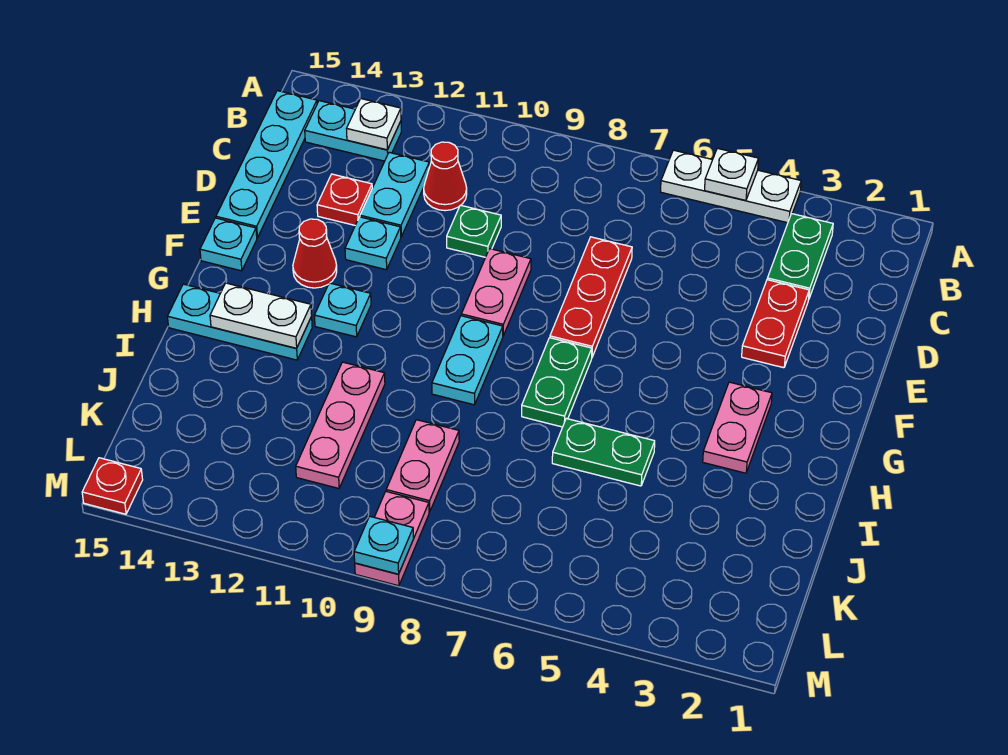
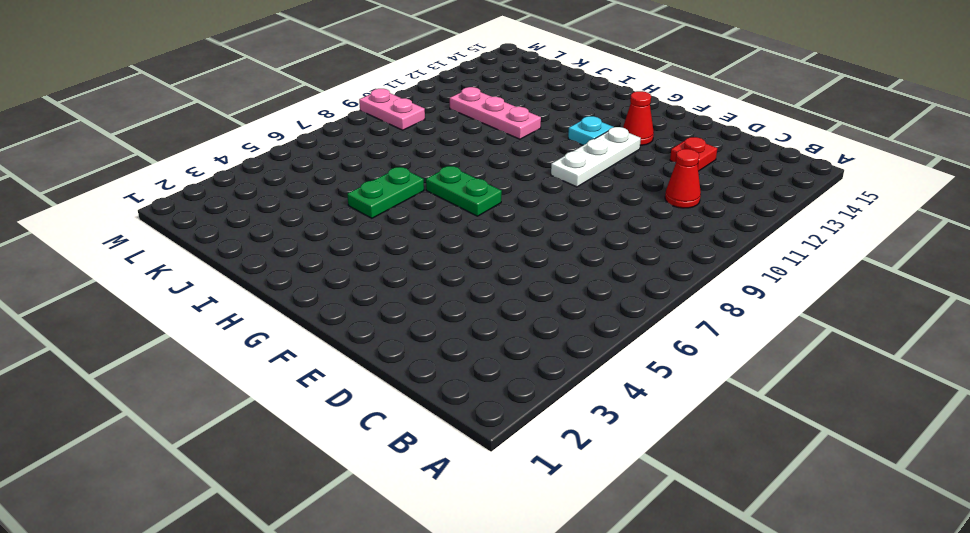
white plate F10:F12 level 1 -> white plate A4:A6 level 1
none -> green plate B3:C3 level 1
none -> cyan plate B13:B14 level 1
none -> cyan plate B15:E15 level 1

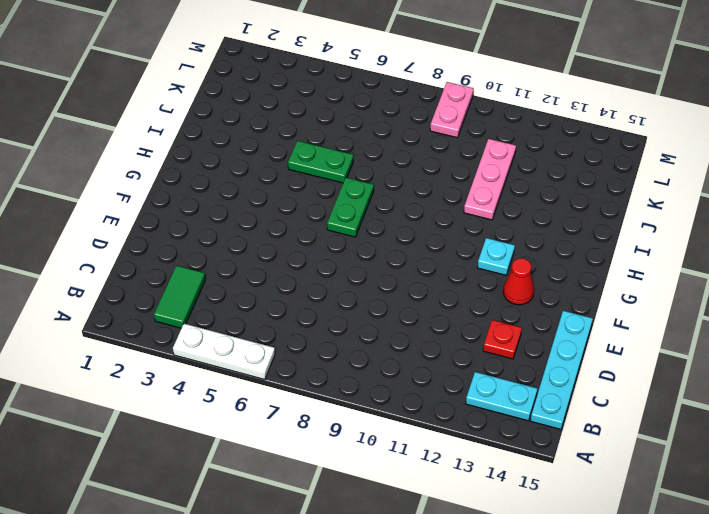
green tile B3:C3 level 1 -> green plate B3:C3 level 1
none -> red cone C11 level 1
none -> cyan plate C12:D12 level 1
none -> red plate D3:E3 level 1

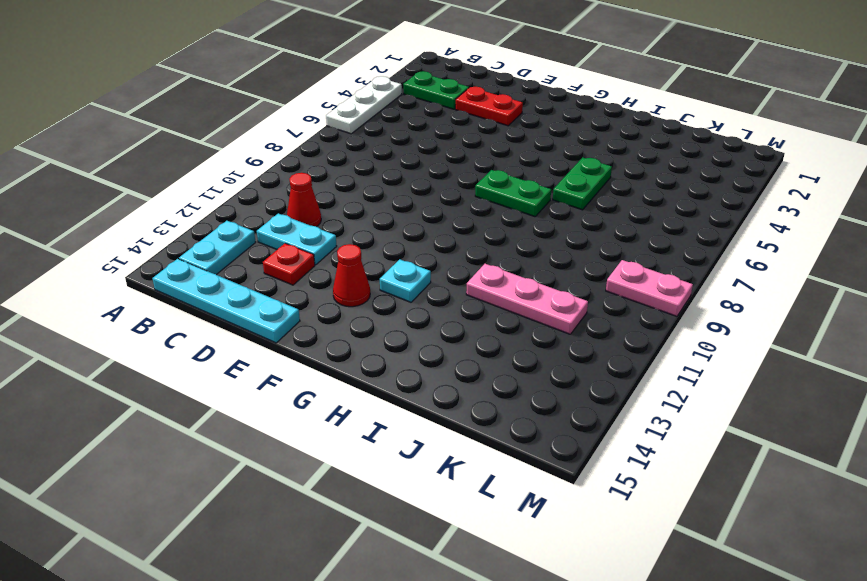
none -> red plate D7:F7 level 1
none -> green plate D10 level 1
none -> pink plate E9:F9 level 1

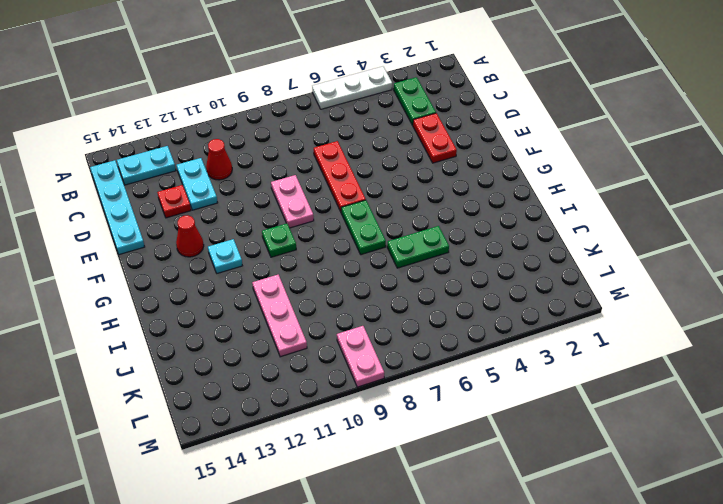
green plate G10 level 1 -> green plate D10 level 1
none -> cyan plate E12 level 1
none -> cyan plate F15 level 1
none -> pink plate G3:H3 level 1

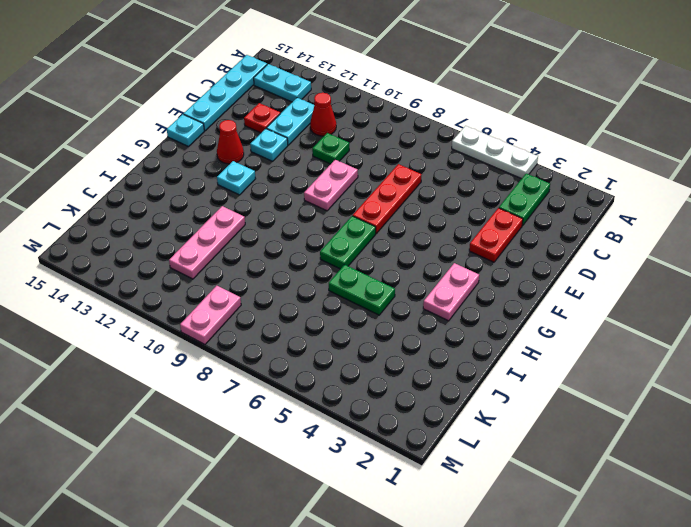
none -> cyan plate G9:H9 level 1
none -> cyan plate H13:H15 level 1
none -> pink plate J9:K9 level 1

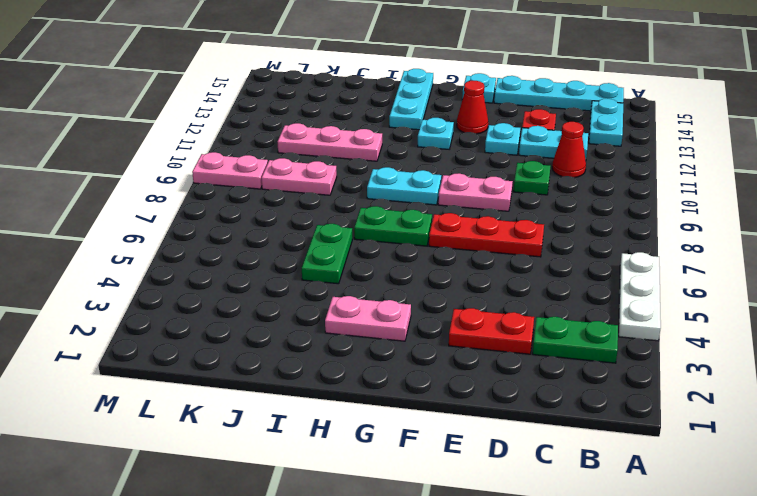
none -> red plate M15 level 1
none -> white plate A5 level 2
none -> white plate B13 level 2

